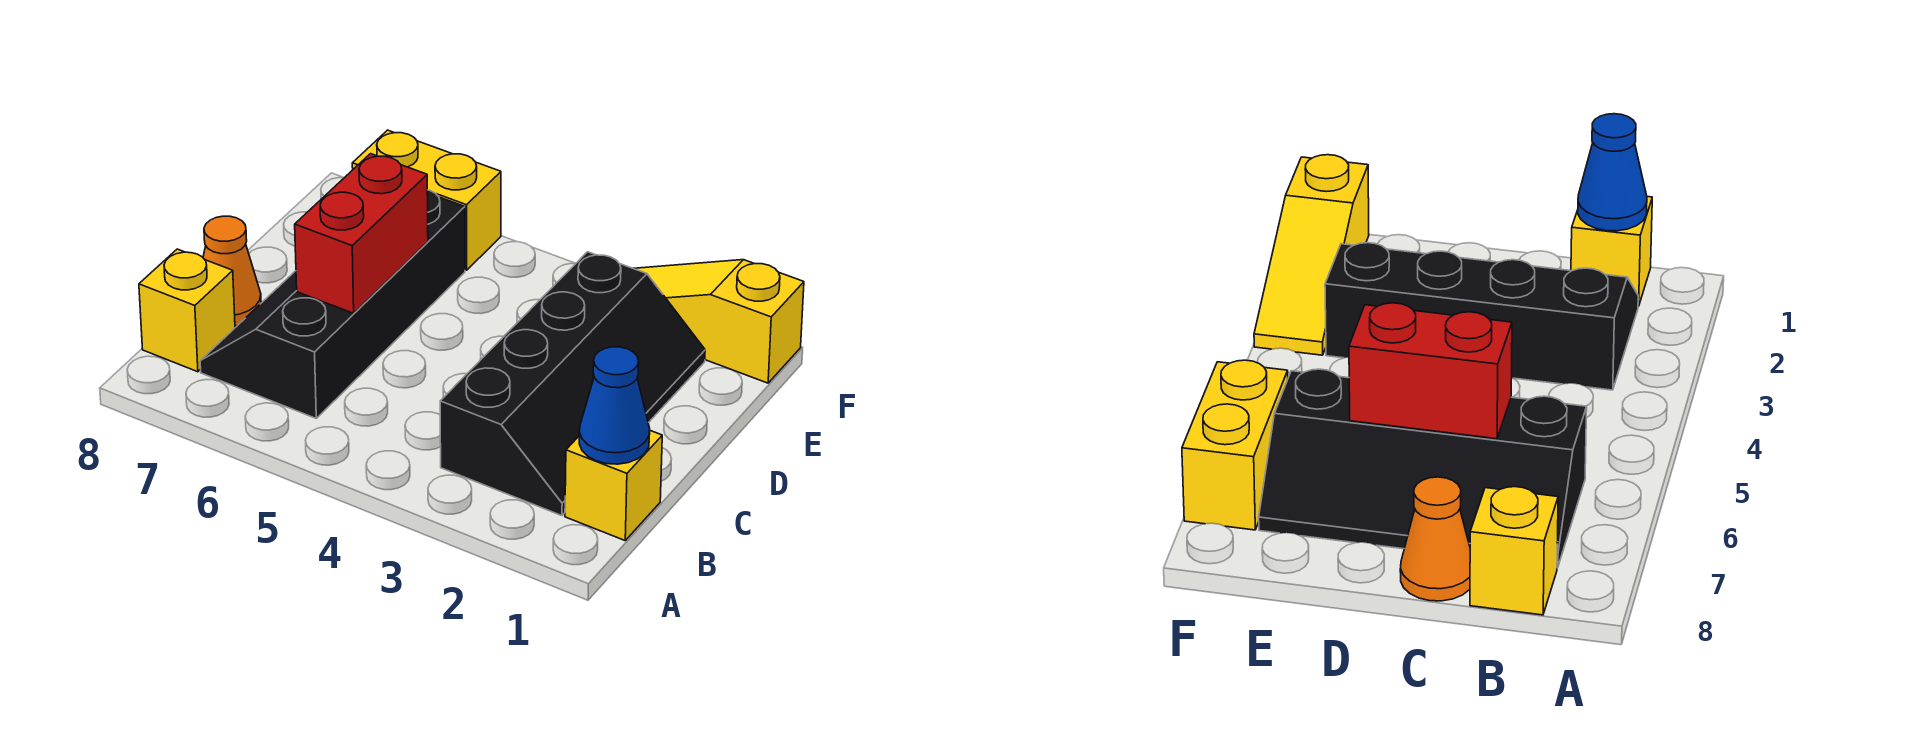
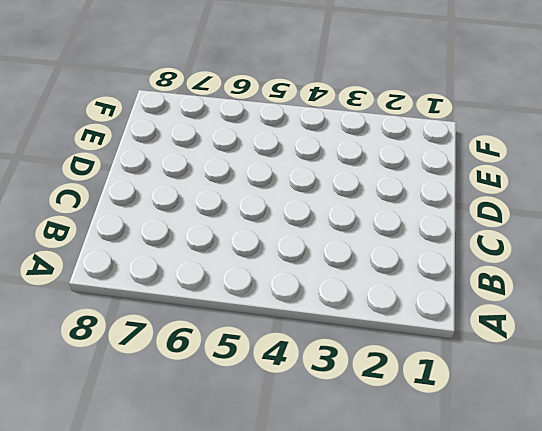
none -> yellow brick B1 level 1
none -> black slope B2:E3 level 1 top 3

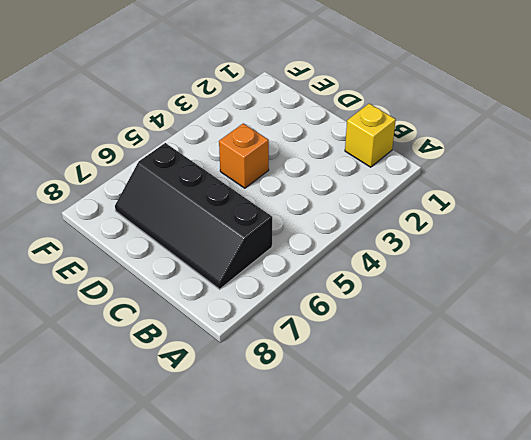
orange brick D4 level 1 -> none
none -> black slope B2:E3 level 1 top 3
none -> yellow brick B8 level 1

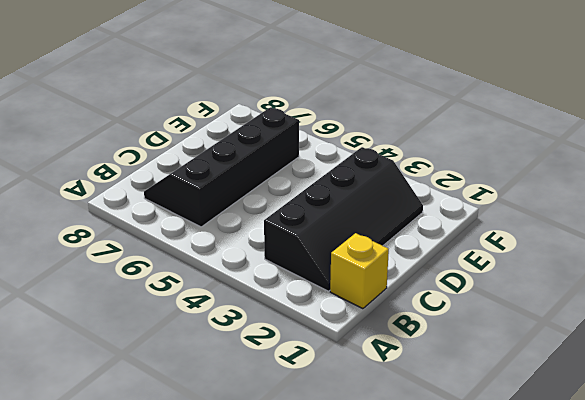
none -> yellow brick B8 level 1
none -> orange cone C8 level 1

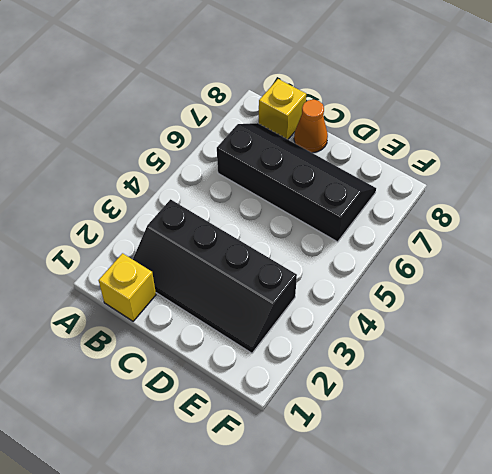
none -> yellow slope F1:F3 level 1 top 1
none -> yellow brick F6:F7 level 1

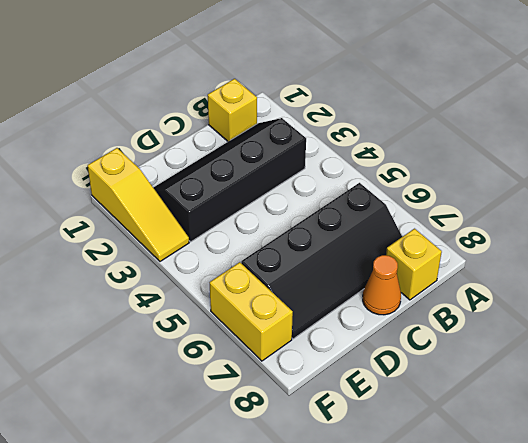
none -> blue cone B1 level 2
none -> red brick C6:D6 level 2

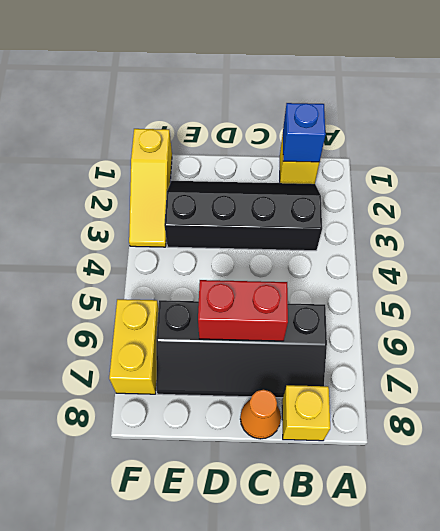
blue brick B1 level 2 -> blue cone B1 level 2

